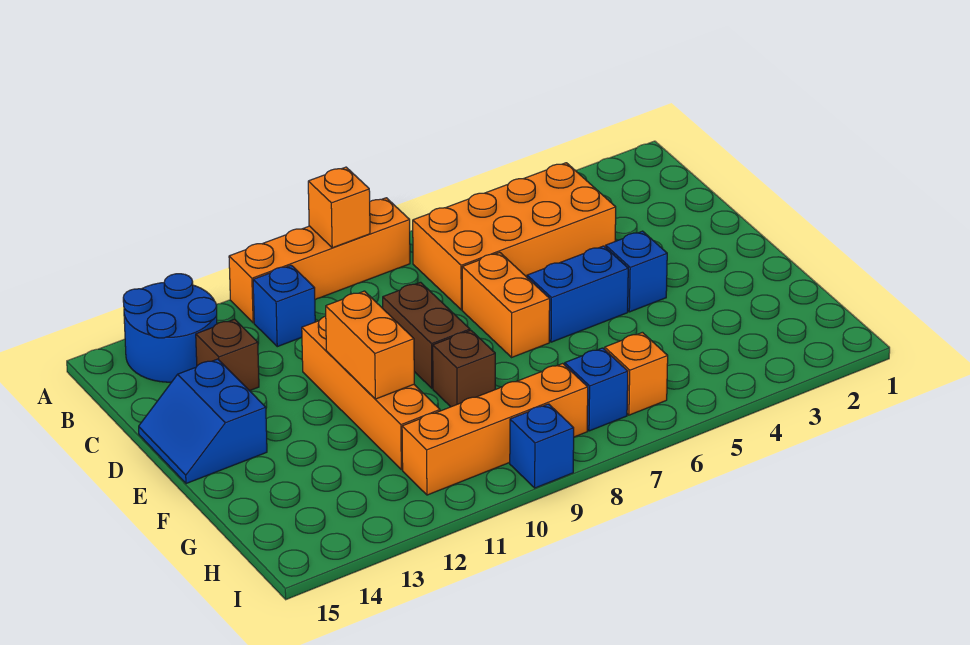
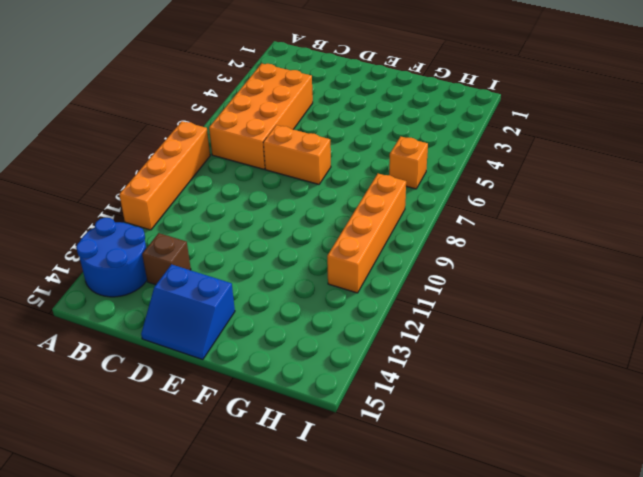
none -> blue brick B11 level 1
none -> brown brick D9:E9 level 1
none -> orange brick D11:G11 level 1

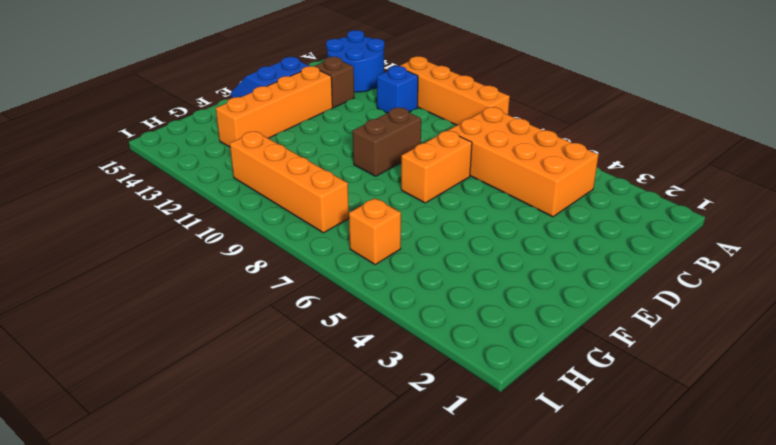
orange brick D13:G13 level 1 -> orange brick D11:G11 level 1
none -> blue brick E4 level 1
none -> blue brick E5:E6 level 1
none -> brown brick F9 level 1

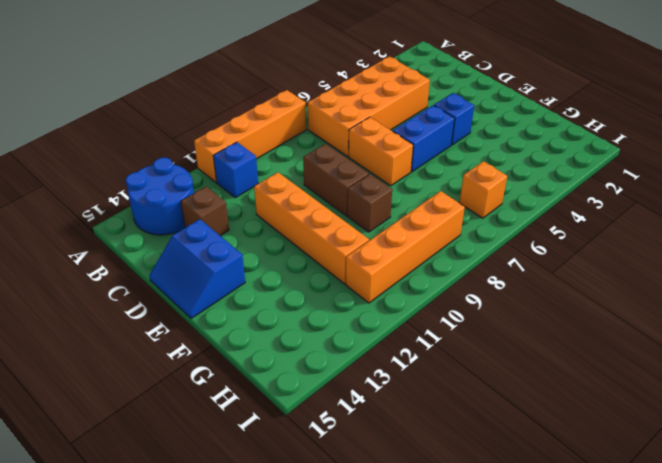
none -> blue brick H7 level 1
none -> blue brick I9 level 1
none -> orange brick A9 level 2

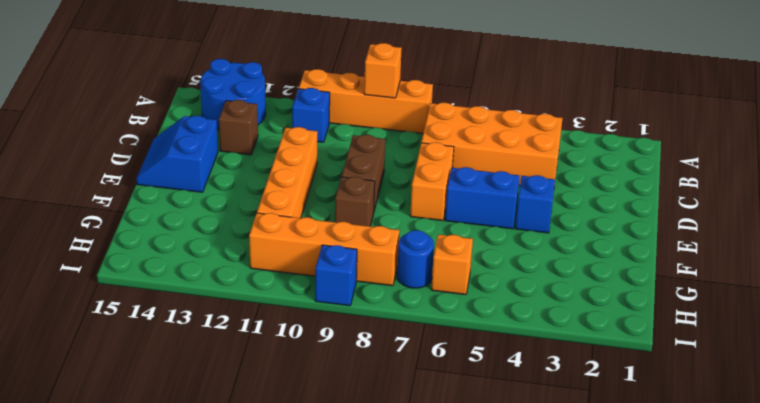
blue round brick H7 level 1 -> blue brick H7 level 1
none -> orange brick E11:F11 level 2

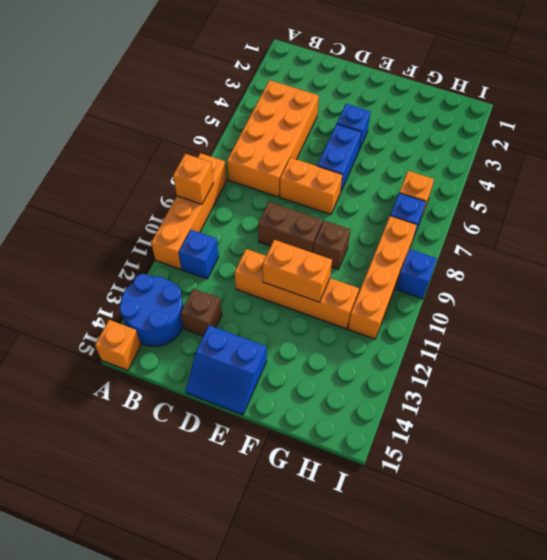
orange brick A15 level 1 -> none

